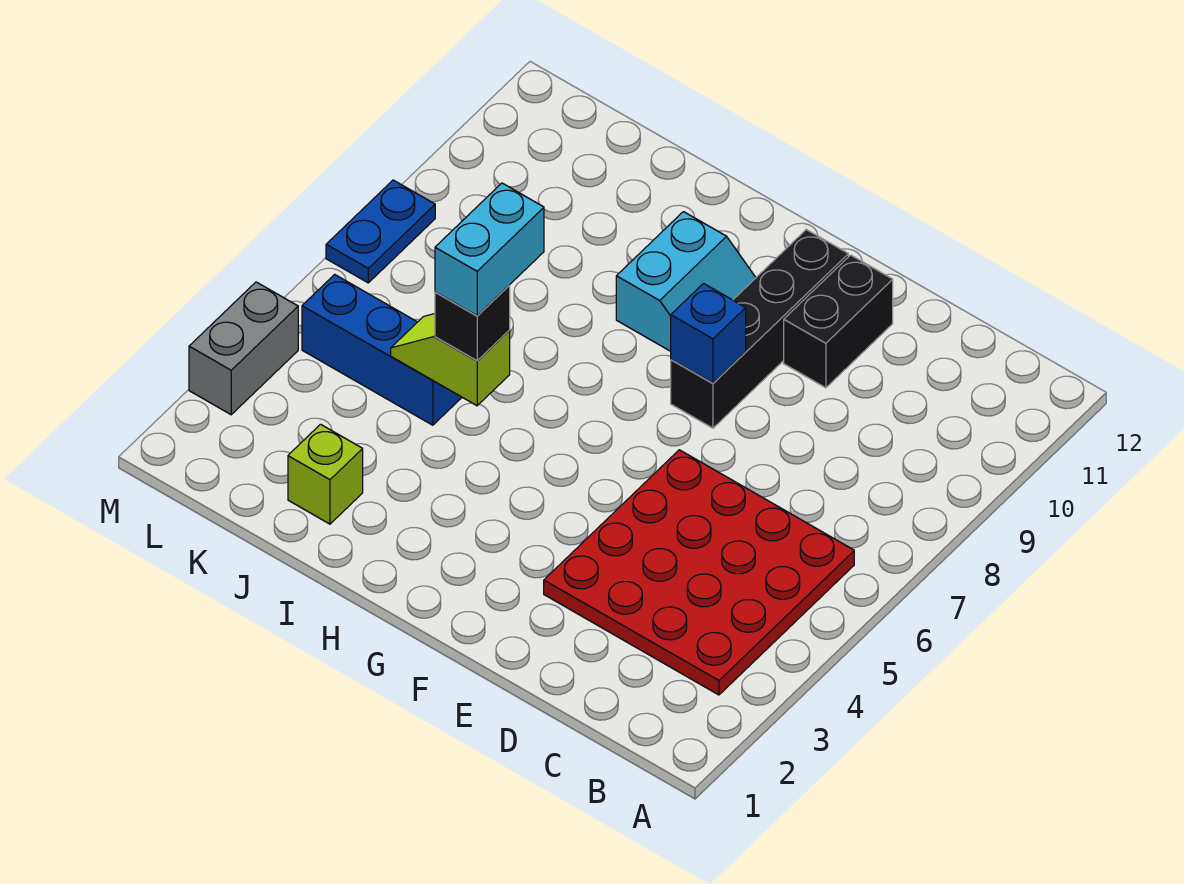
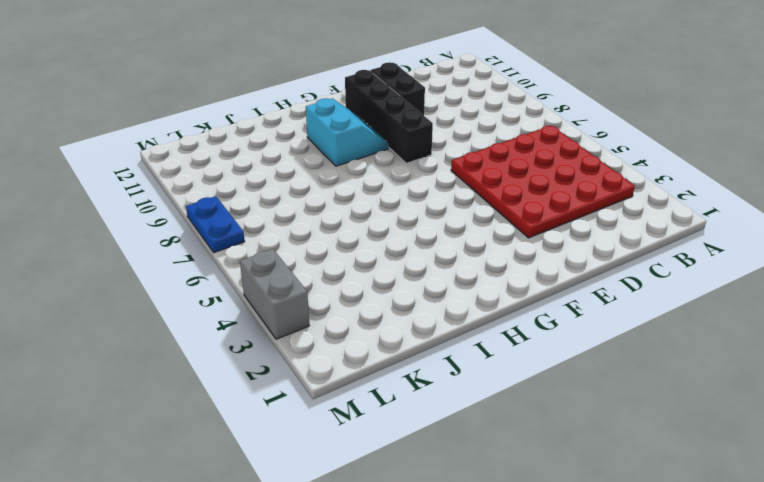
none -> lime brick J2 level 1
none -> blue brick J5:L5 level 1
none -> blue brick F8 level 2

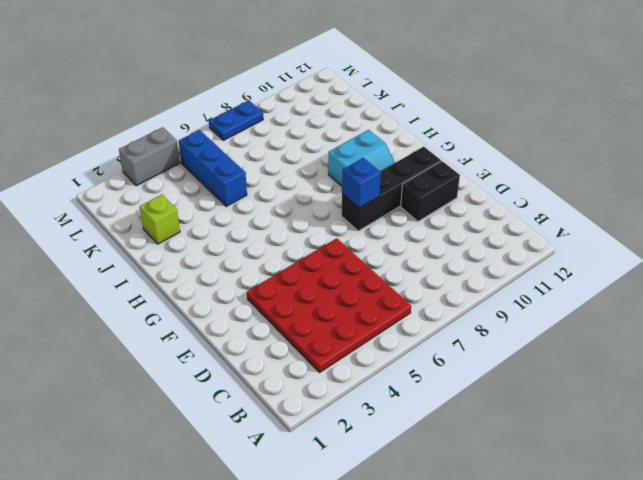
none -> lime slope I5:J5 level 2 top I
none -> black brick I5 level 3
none -> cyan brick I5:I6 level 4

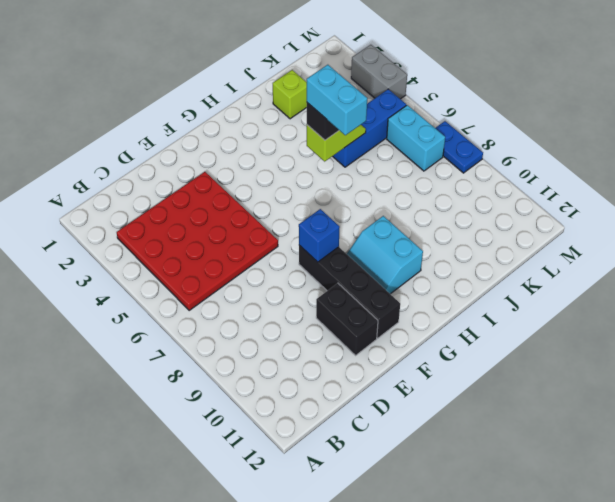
cyan brick L6:L7 level 1 -> none

